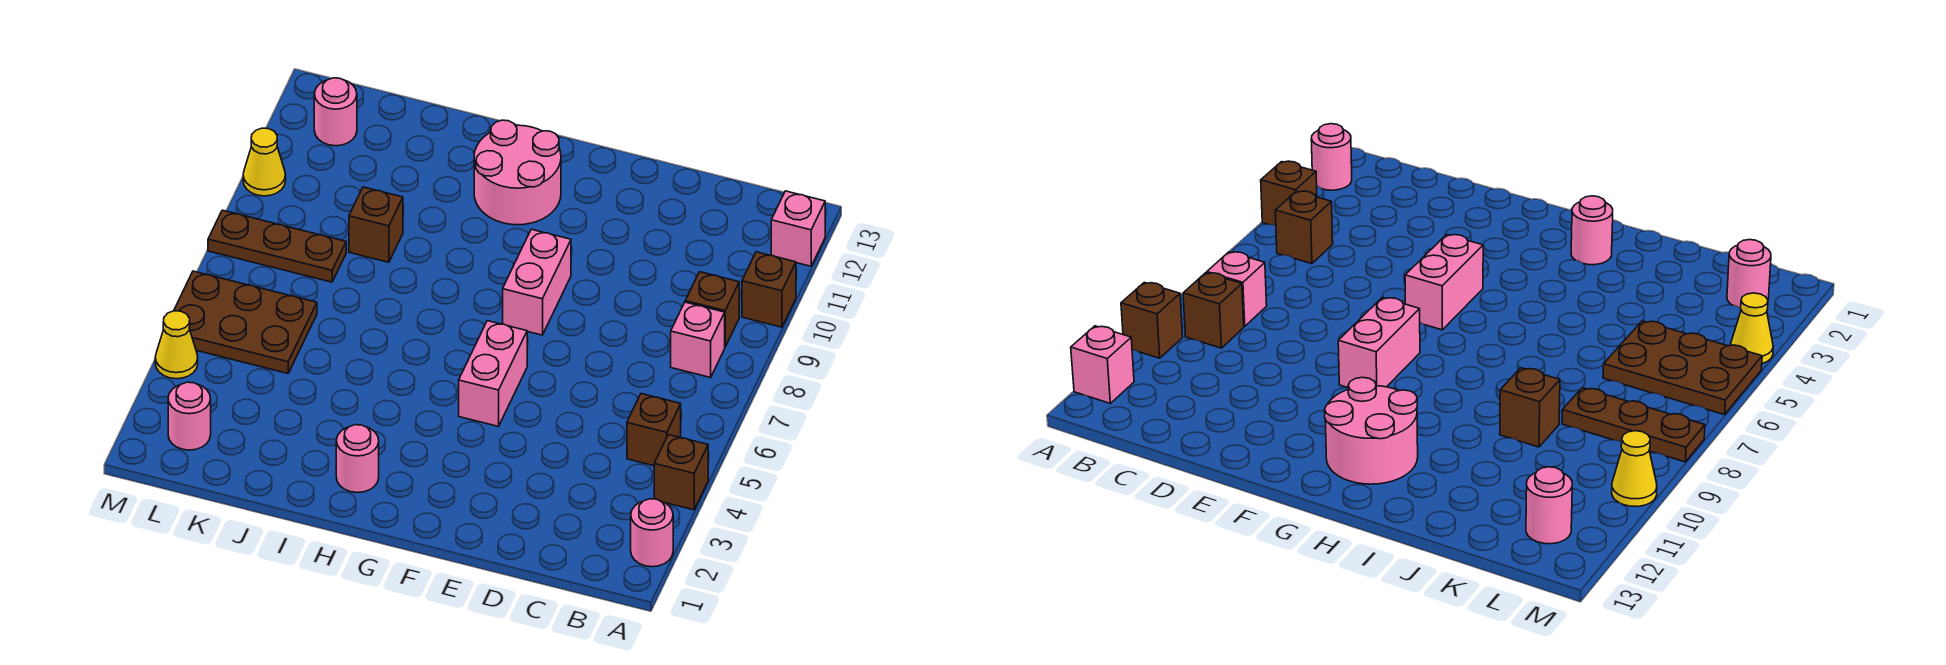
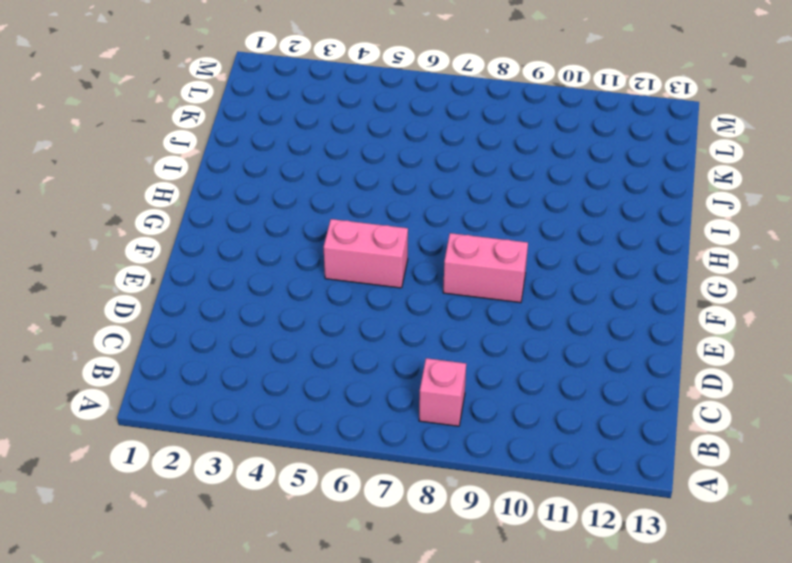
none -> pink round brick A2 level 1
none -> brown brick A4 level 1
none -> brown brick A10 level 1

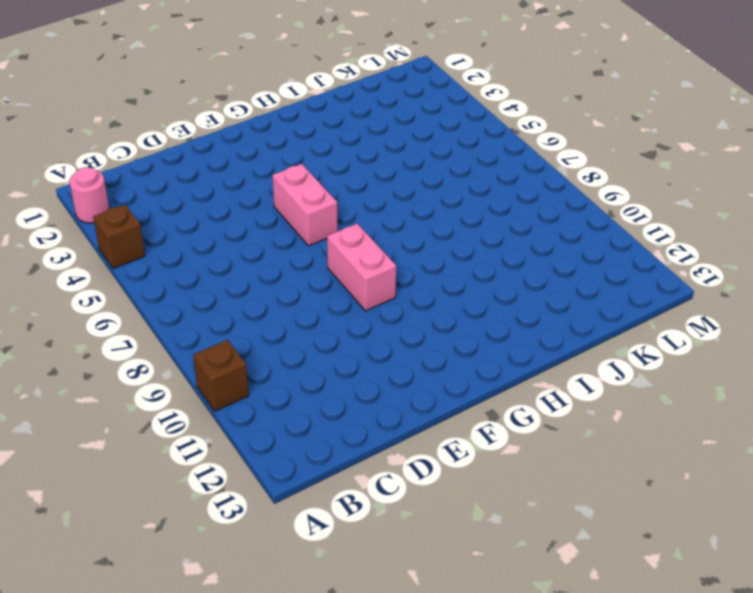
none -> pink brick A12 level 1
none -> brown brick B5 level 1
none -> pink brick B8 level 1

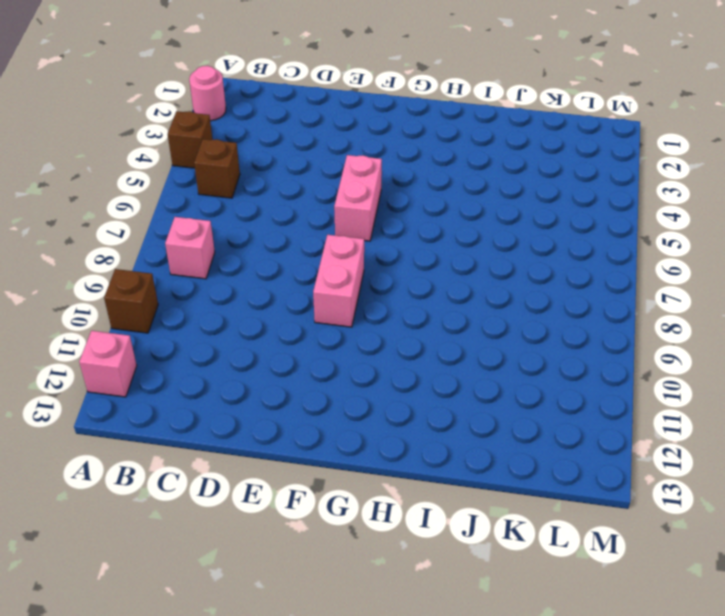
none -> brown brick B9 level 1
none -> pink round brick G11:H12 level 1
none -> pink round brick H2 level 1

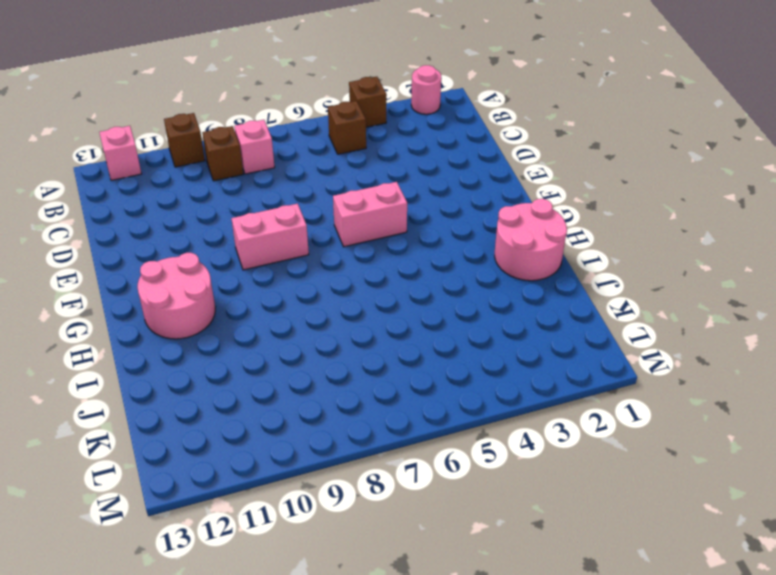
pink round brick H1:I2 level 1 -> pink round brick H2 level 1
none -> brown brick J9 level 1
none -> brown plate K5:M6 level 1
none -> brown plate K8:M8 level 1

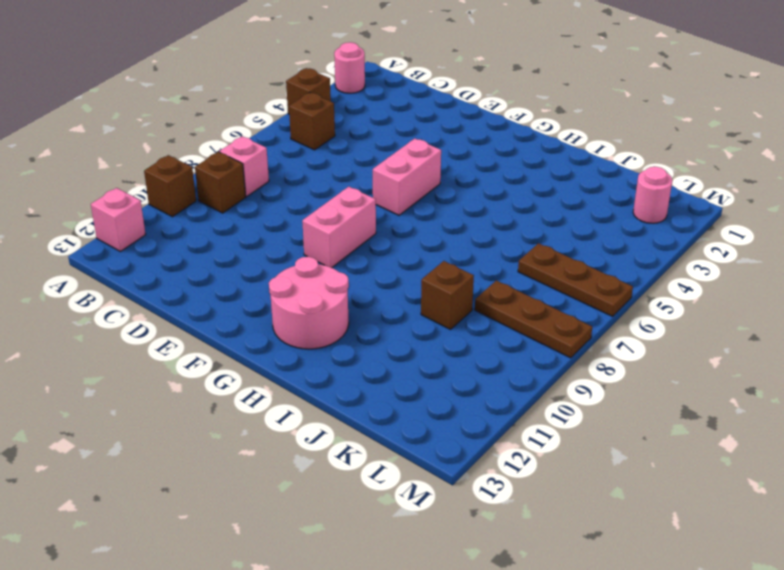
brown plate K6:M6 level 1 -> brown plate K5:M6 level 1
none -> pink round brick H2 level 1
none -> pink round brick L12 level 1
none -> yellow cone M4 level 1

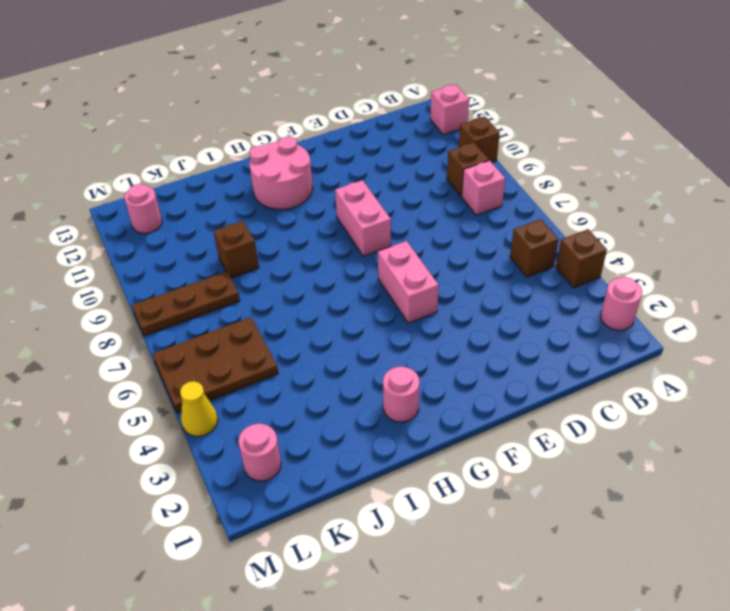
none -> yellow cone M10 level 1

